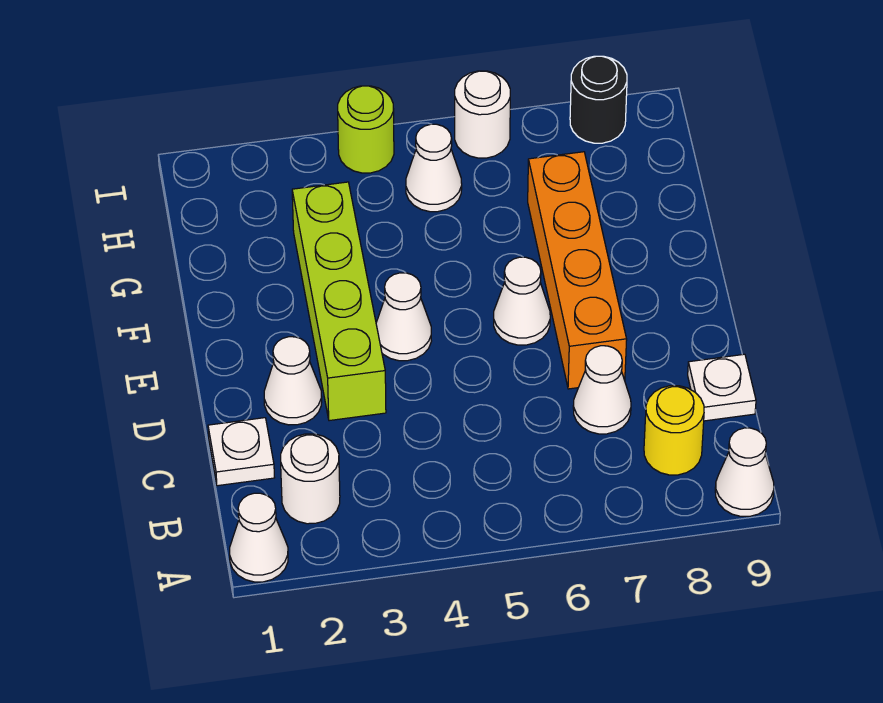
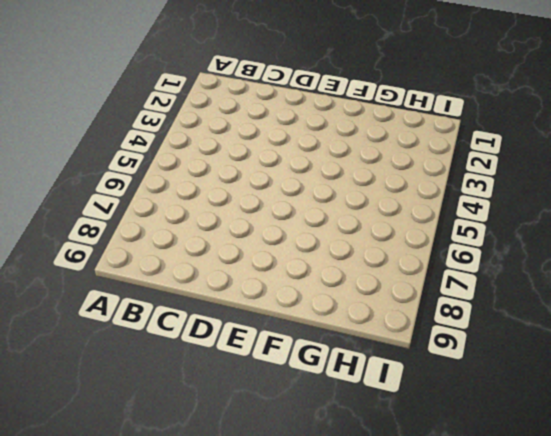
none -> white cone A1 level 1
none -> white cone A9 level 1
none -> white round brick B2 level 1

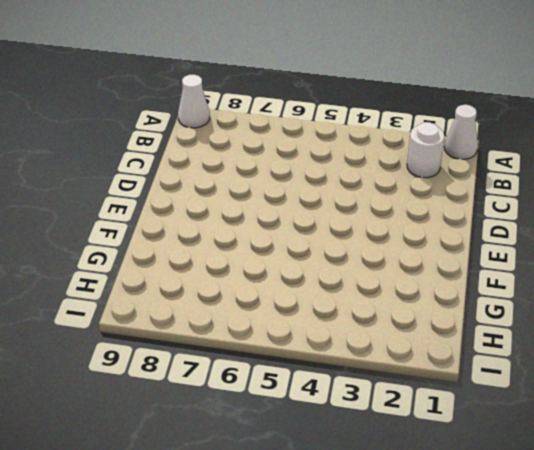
none -> yellow round brick B8 level 1
none -> white plate C1 level 1
none -> white cone C7 level 1

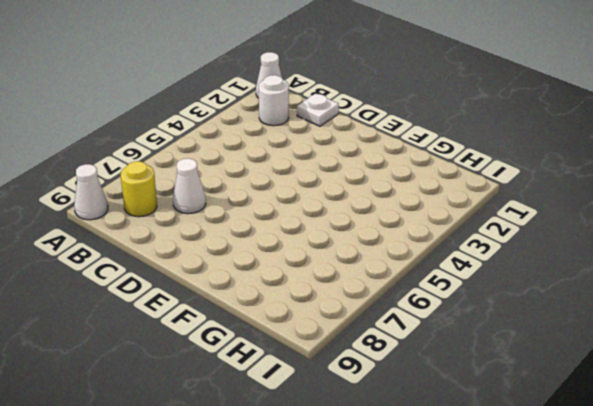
none -> white plate C9 level 1
none -> white cone D2 level 1
none -> lime brick D3:G3 level 1

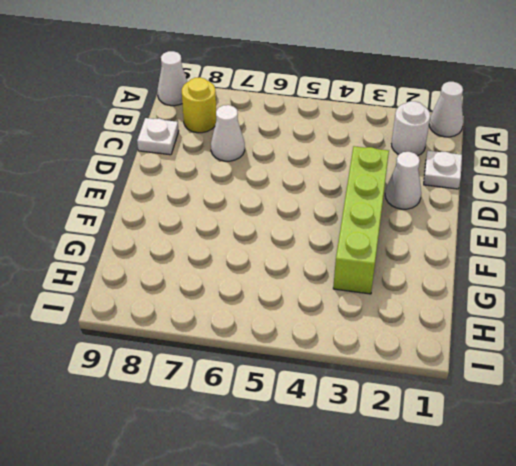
none -> orange brick D7:G7 level 1
none -> white cone E4 level 1
none -> white cone E6 level 1

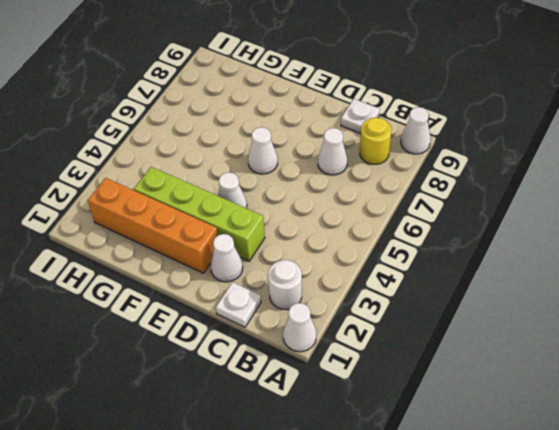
orange brick E2:H2 level 1 -> orange brick D7:G7 level 1
none -> white cone H5 level 1
none -> lime round brick I4 level 1
none -> white round brick I6 level 1

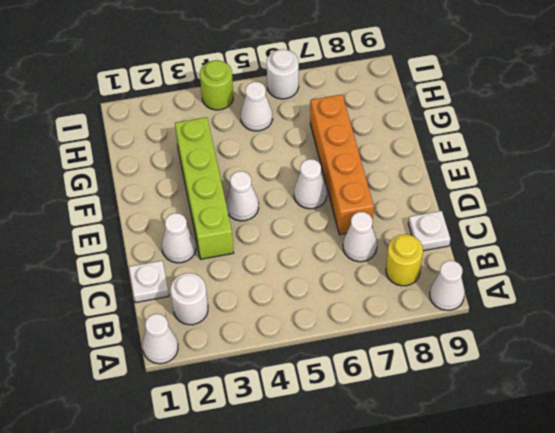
none -> black round brick I8 level 1

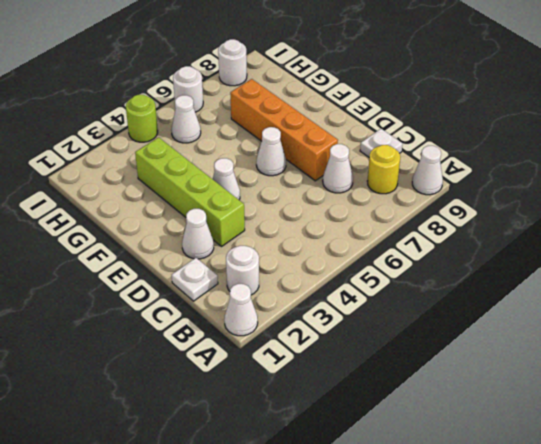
white round brick I8 level 1 -> black round brick I8 level 1

